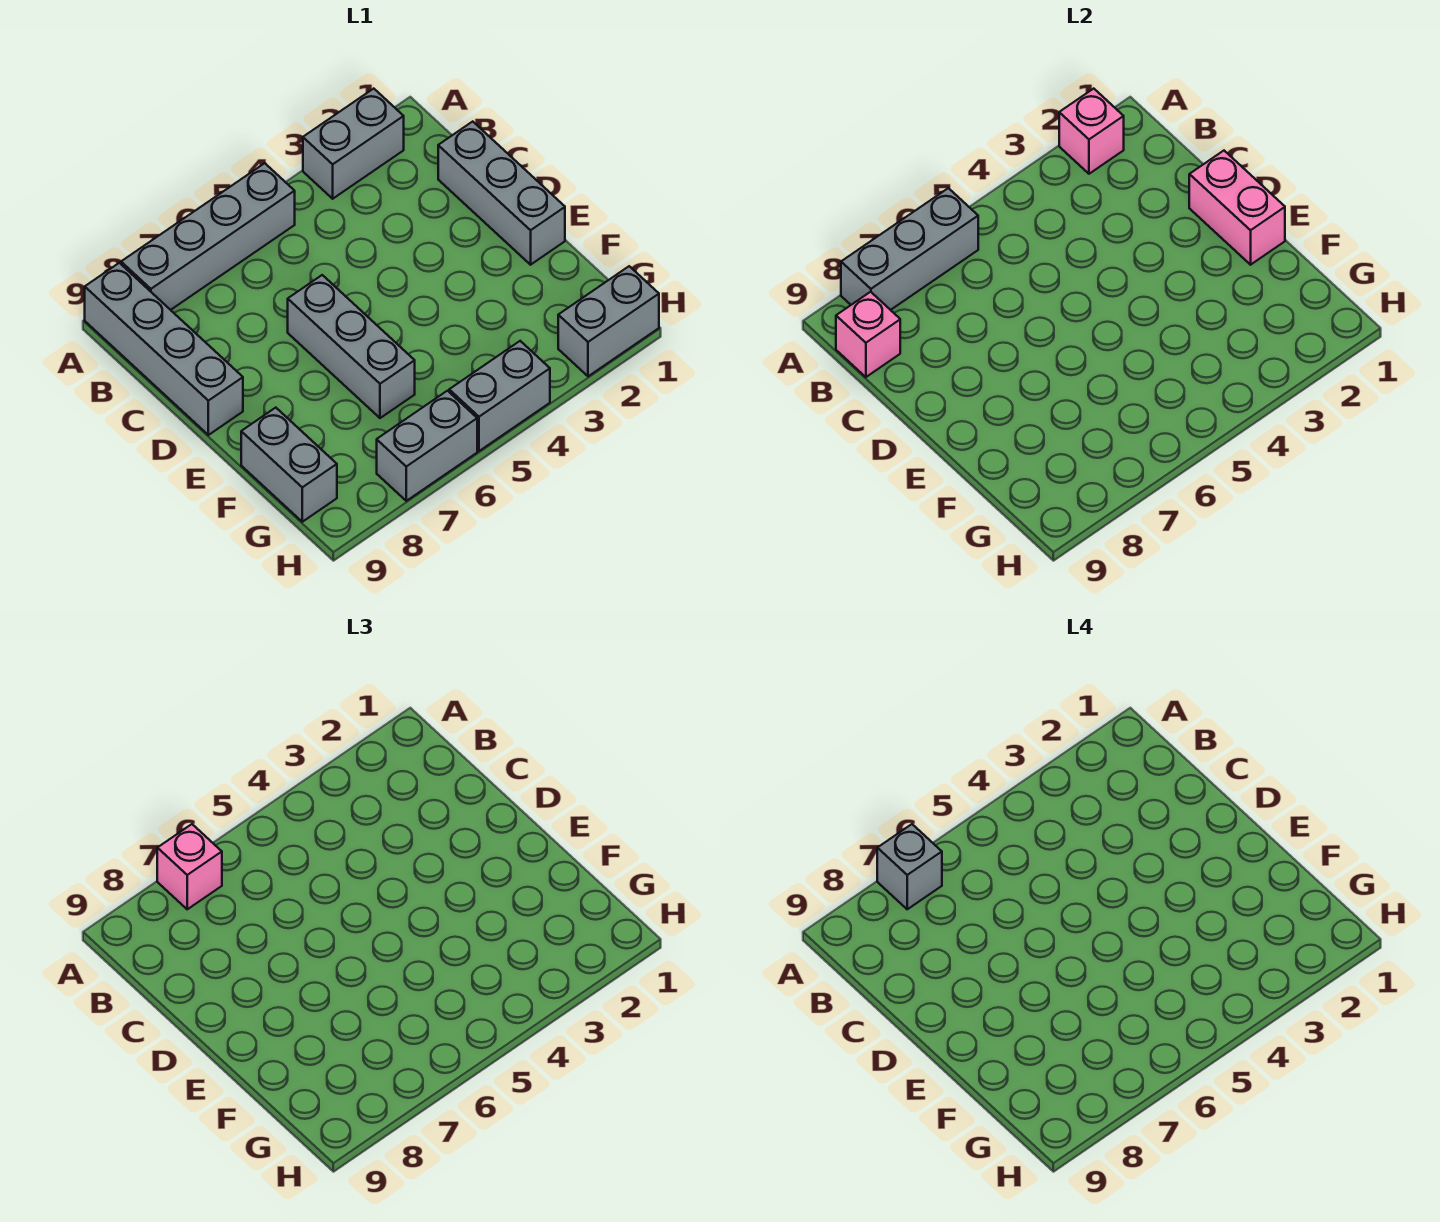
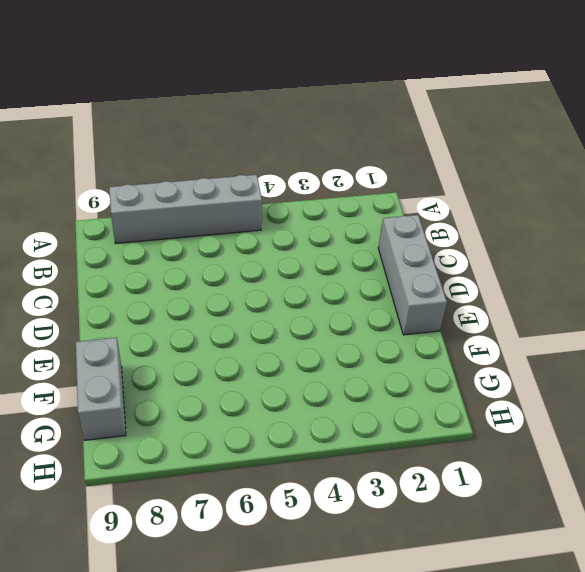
none -> grey brick A2:A3 level 1
none -> grey brick A9:D9 level 1
none -> grey brick D6:F6 level 1

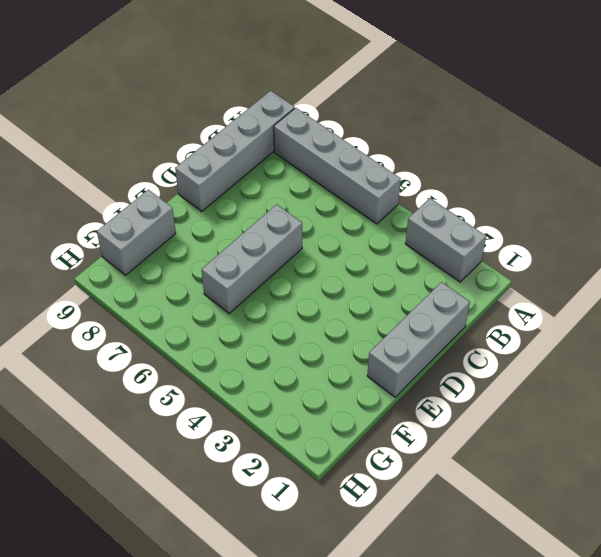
none -> grey brick H1:H2 level 1
none -> grey brick H4:H5 level 1
none -> grey brick H6:H7 level 1

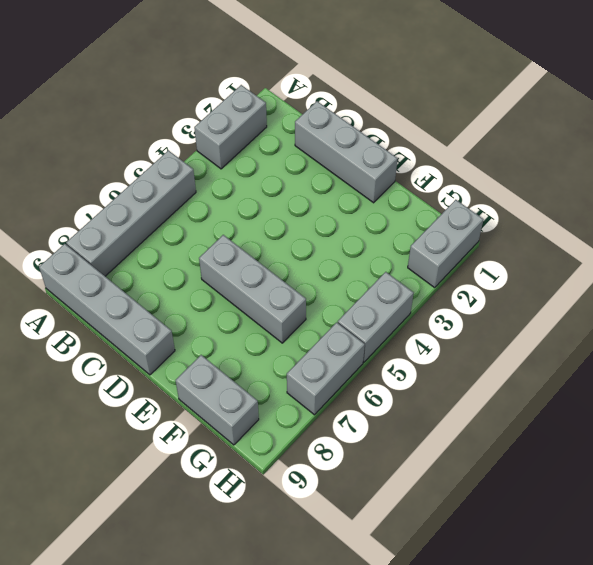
none -> pink brick A2 level 2
none -> grey brick A6:A8 level 2
none -> pink brick B9 level 2

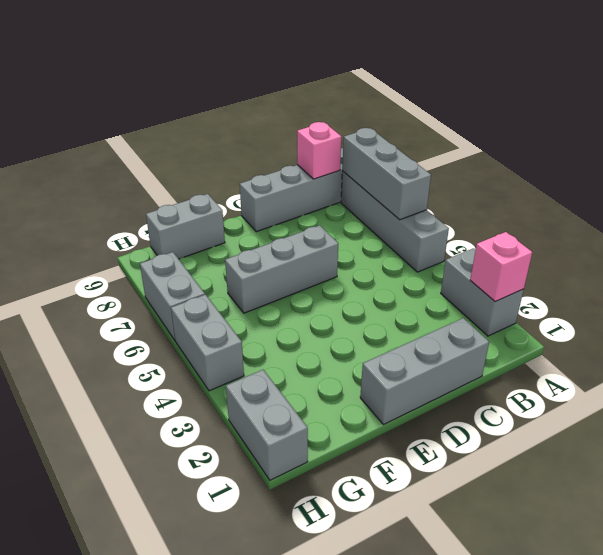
none -> pink brick D1:E1 level 2
none -> pink brick A7 level 3
none -> grey brick A7 level 4

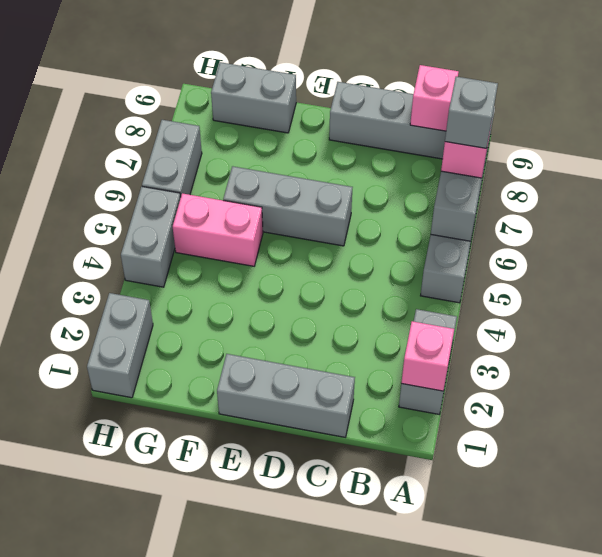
pink brick F5:G5 level 1 -> pink brick D1:E1 level 2

